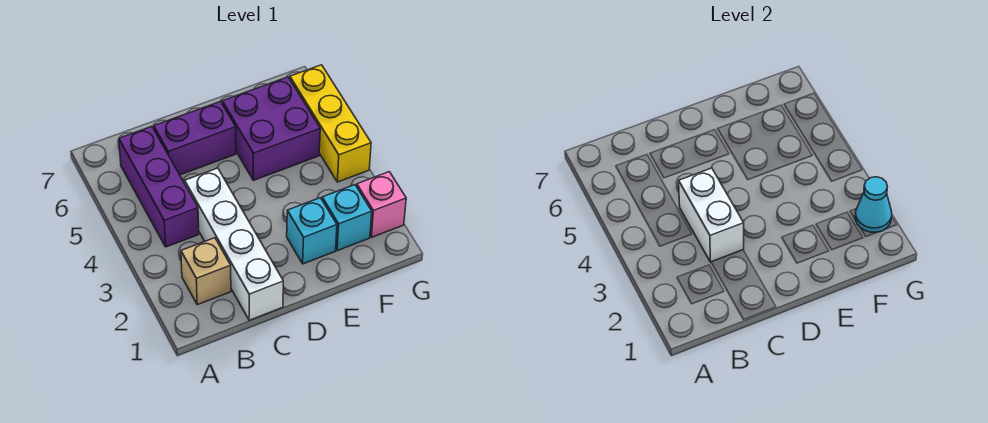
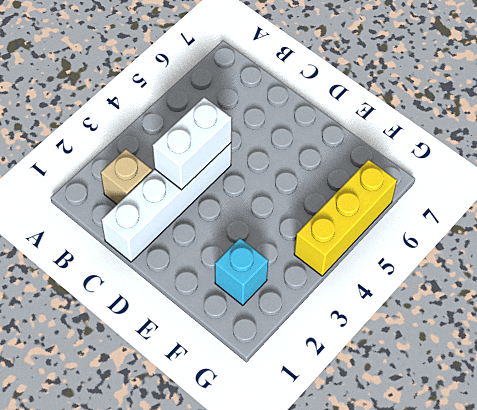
none -> purple brick B4:B6 level 1
none -> purple brick C6:D6 level 1

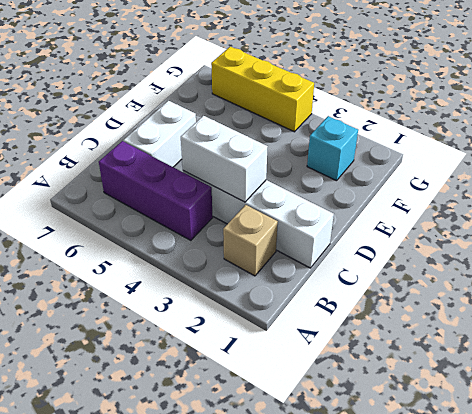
white brick C6:D6 level 1 -> purple brick C6:D6 level 1
none -> cyan brick E2 level 1
none -> purple brick E5:F6 level 1

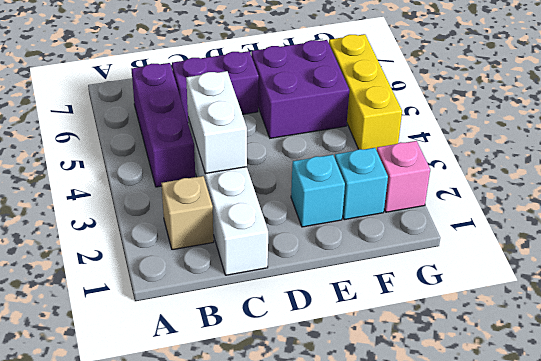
none -> cyan cone G2 level 2

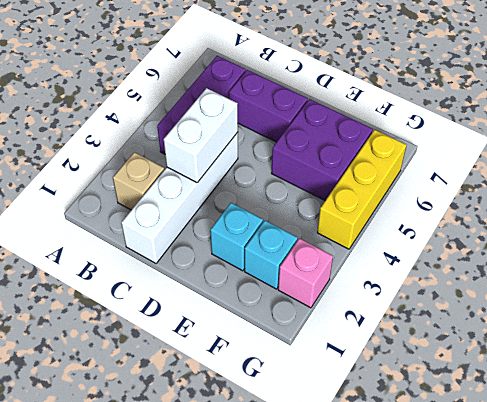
none -> cyan cone G2 level 2

